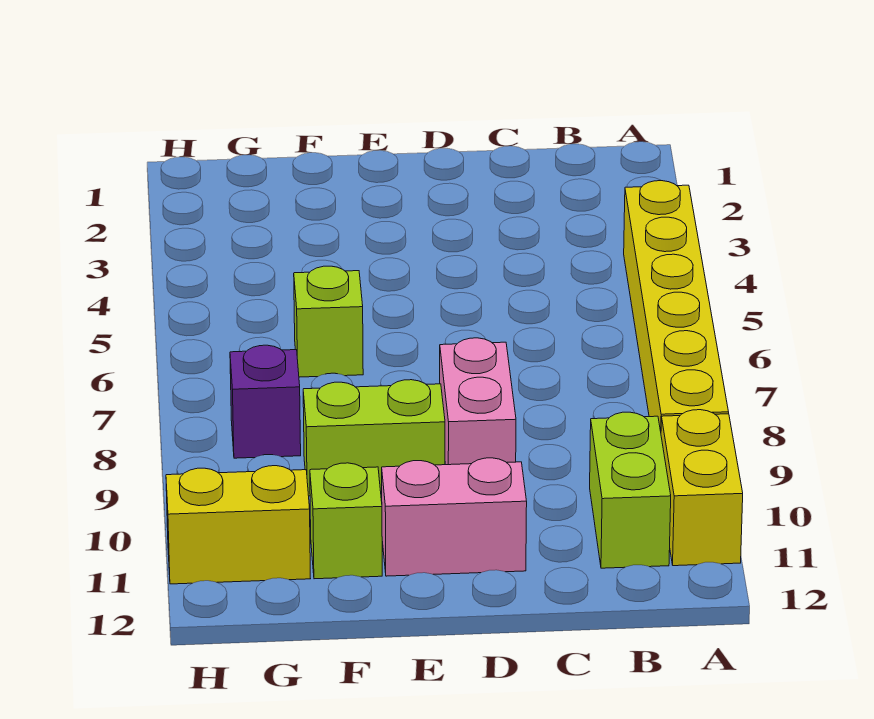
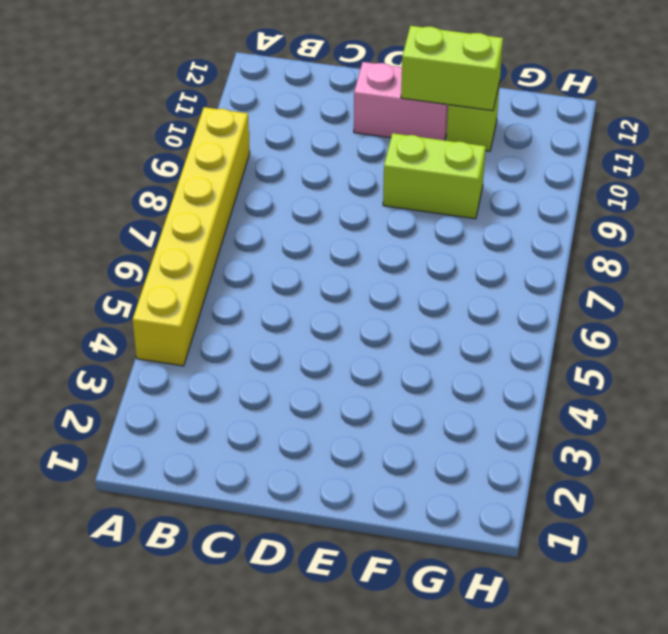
lime brick E11:F11 level 2 -> lime brick B10:B11 level 1
none -> yellow brick A10:A11 level 1
none -> pink brick D8:D9 level 1

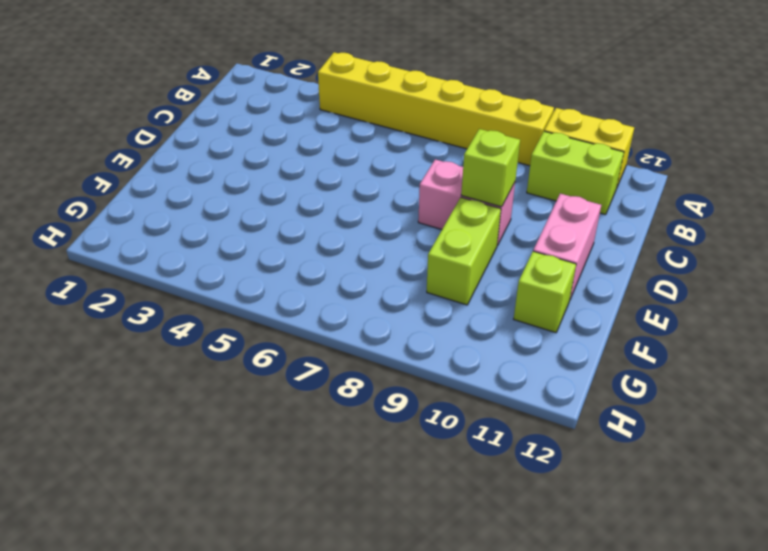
lime brick D9 level 2 -> lime brick F6 level 1
none -> purple brick G8 level 1
none -> yellow brick G11:H11 level 1

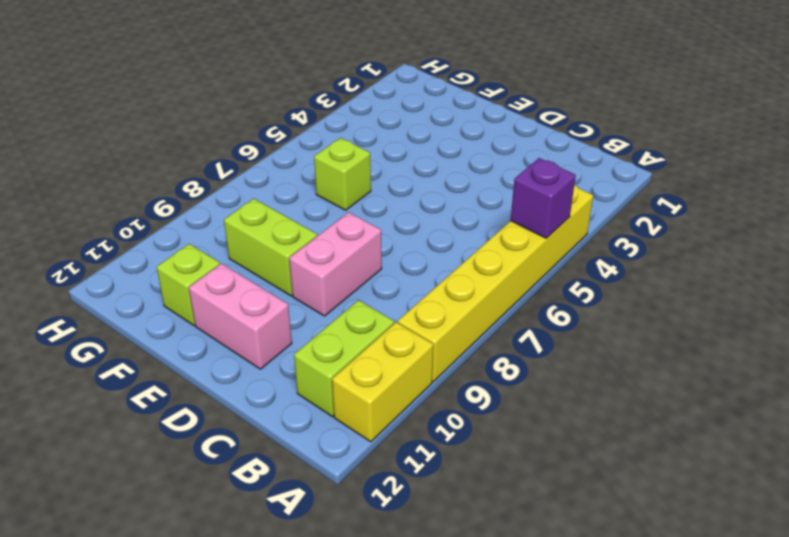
purple brick A5 level 2 -> purple brick G8 level 1
none -> yellow brick G11:H11 level 1

